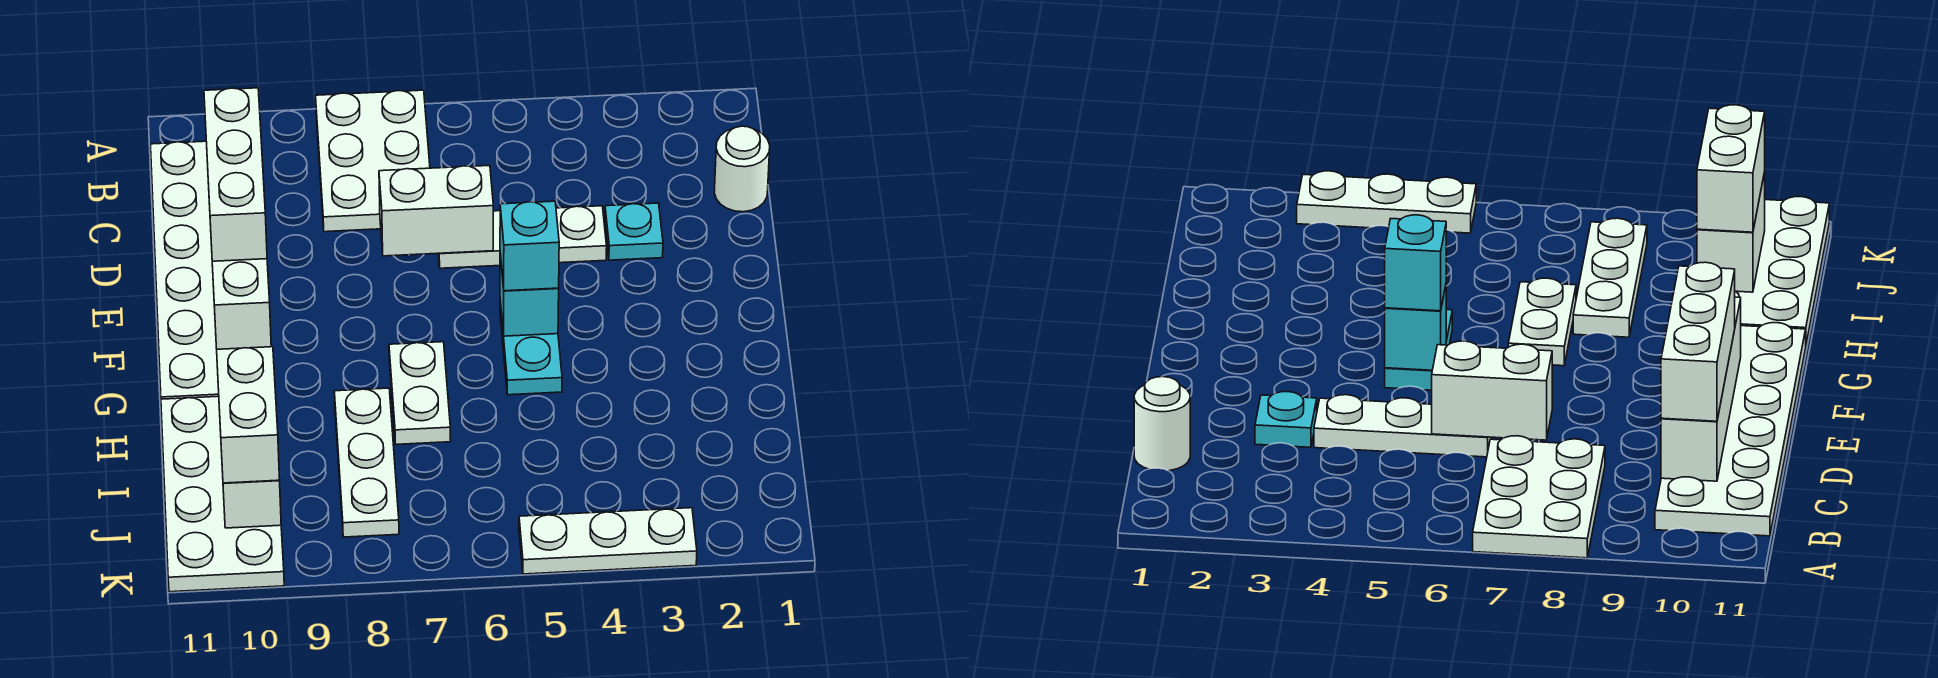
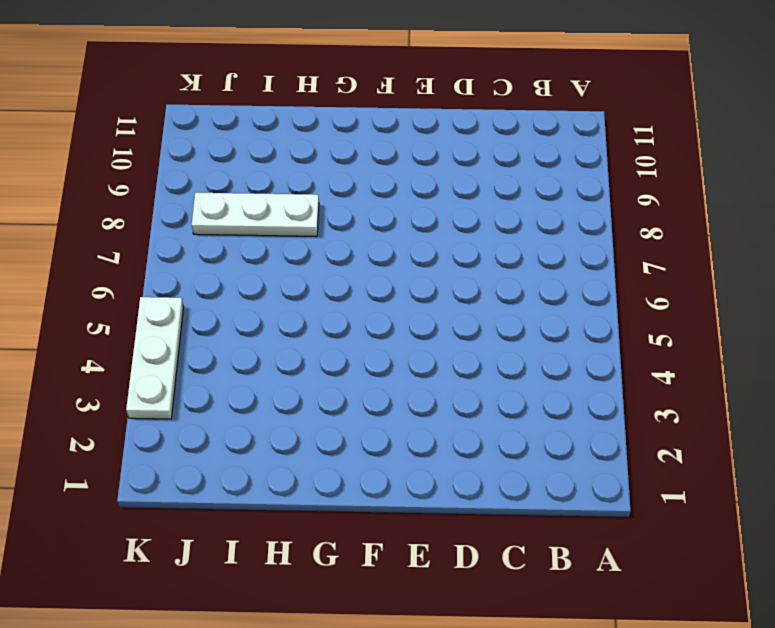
none -> white plate A7:C8 level 1
none -> white plate B10:G11 level 1
none -> white round brick C1 level 1

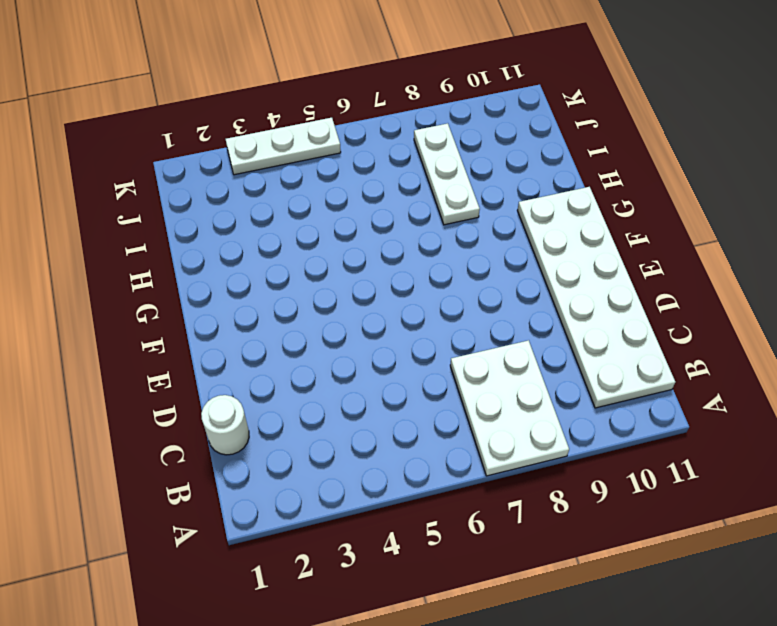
none -> cyan plate D3 level 1
none -> white plate D4:D6 level 1
none -> cyan plate F5:G5 level 1

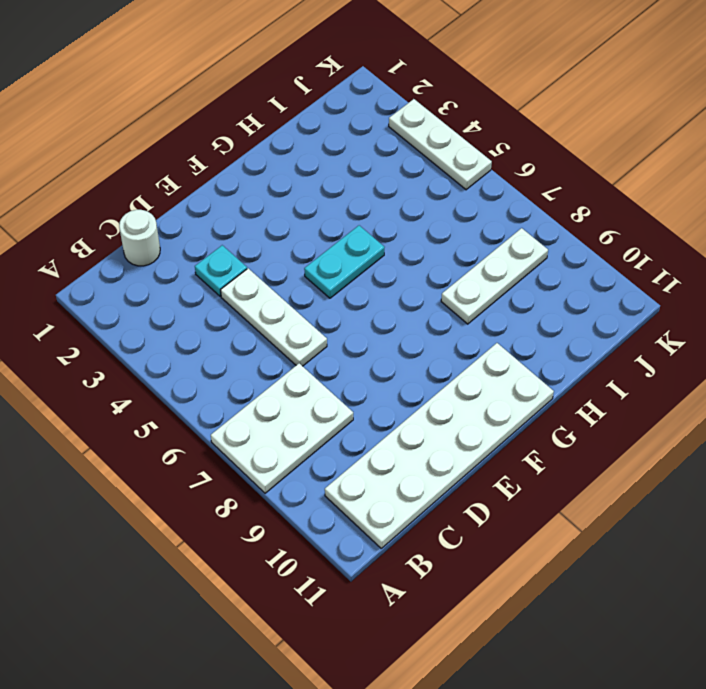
none -> white plate G7:H7 level 1
none -> white plate H10:K11 level 1
none -> white brick C10:F10 level 2

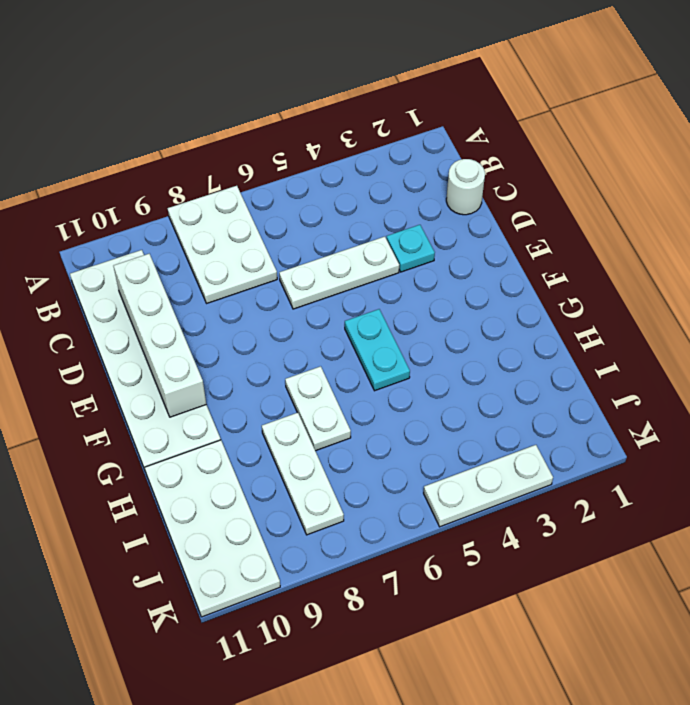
none -> white brick D6:D7 level 2
none -> cyan brick F5 level 2
none -> white brick I10:J10 level 2

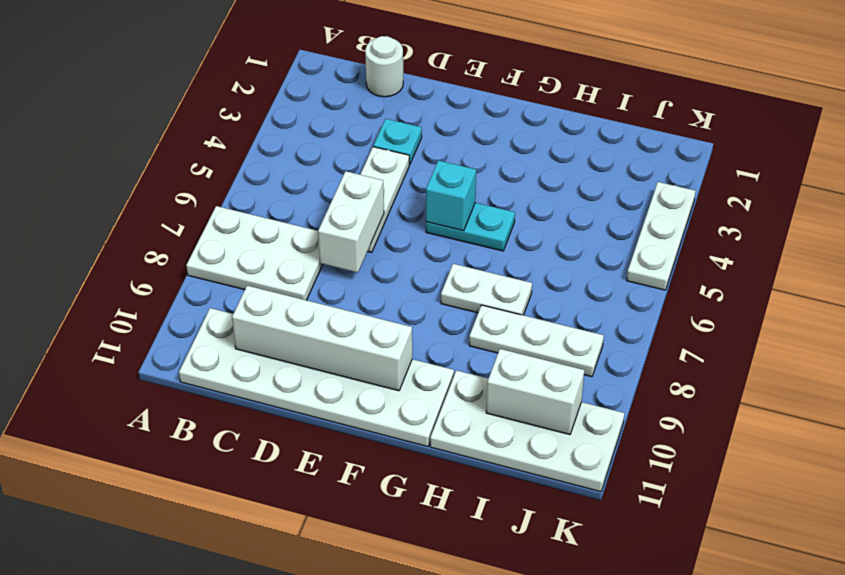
none -> white brick C10:E10 level 3
none -> cyan brick F5 level 3
none -> white brick I10:J10 level 3

